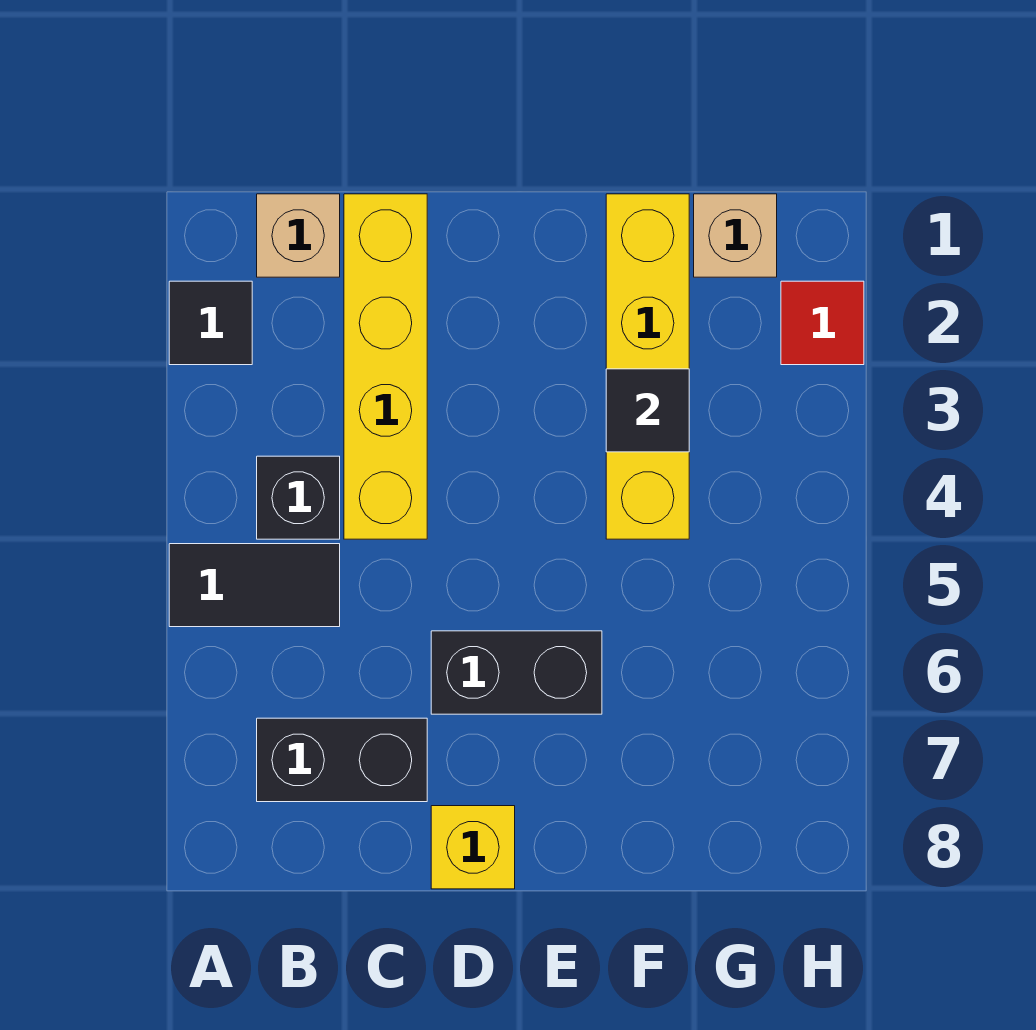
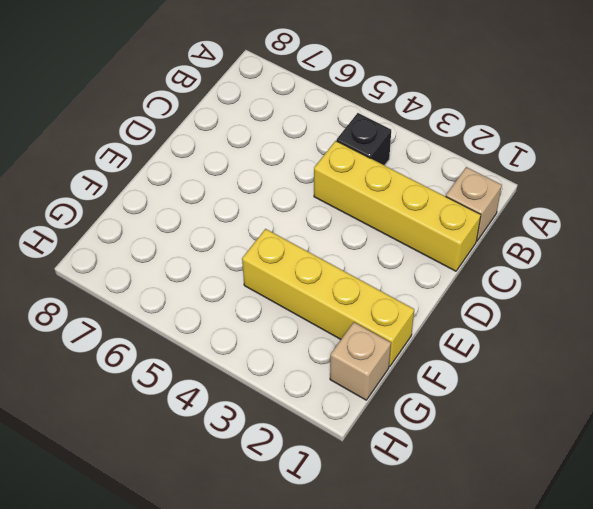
none -> black tile A2 level 1
none -> black tile A5:B5 level 1
none -> black brick B7:C7 level 1

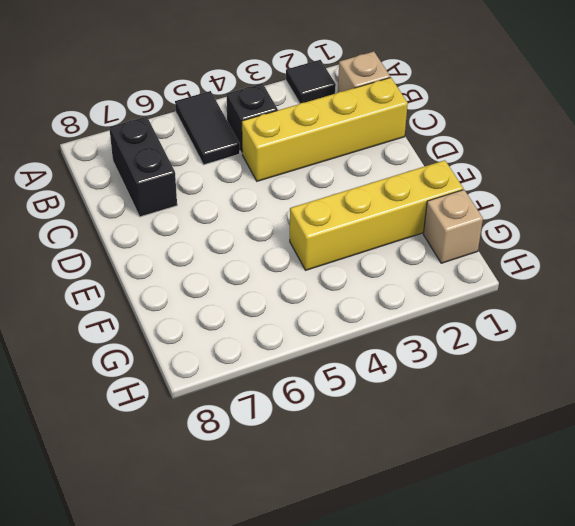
none -> black brick D6:E6 level 1
none -> yellow brick D8 level 1
none -> red tile H2 level 1

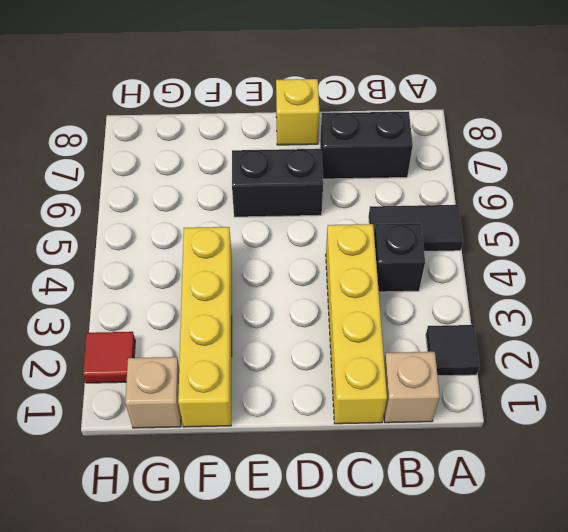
none -> black tile F3 level 2

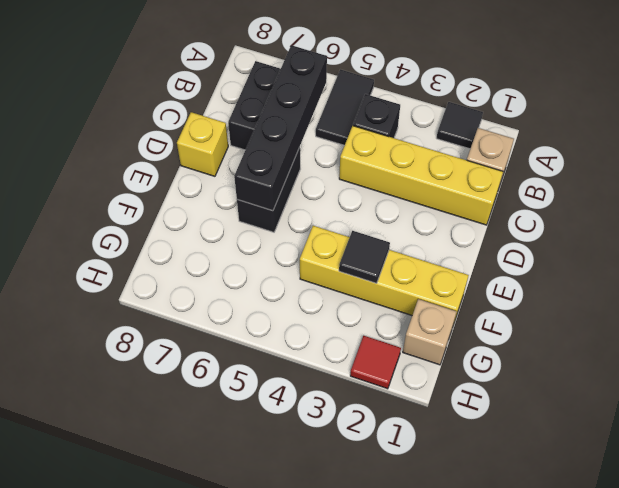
black brick B6:E6 level 2 -> none

